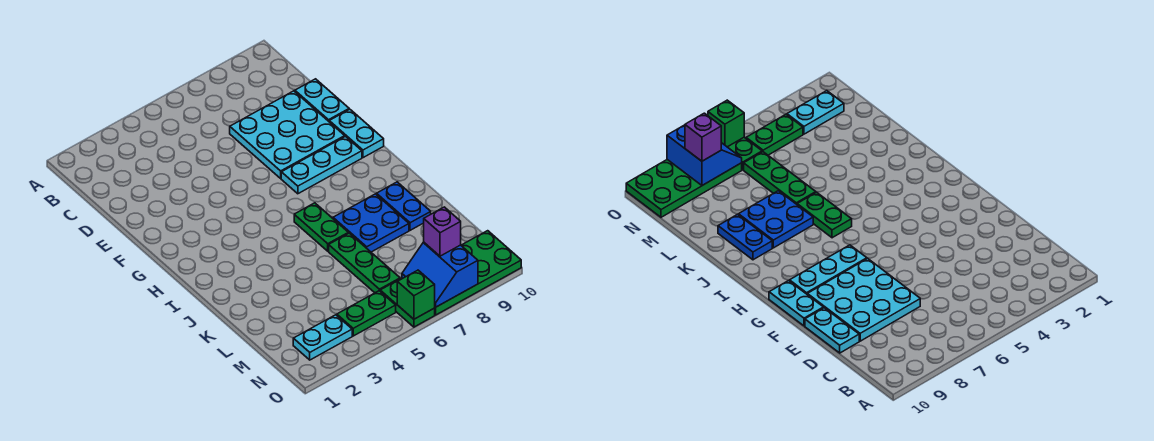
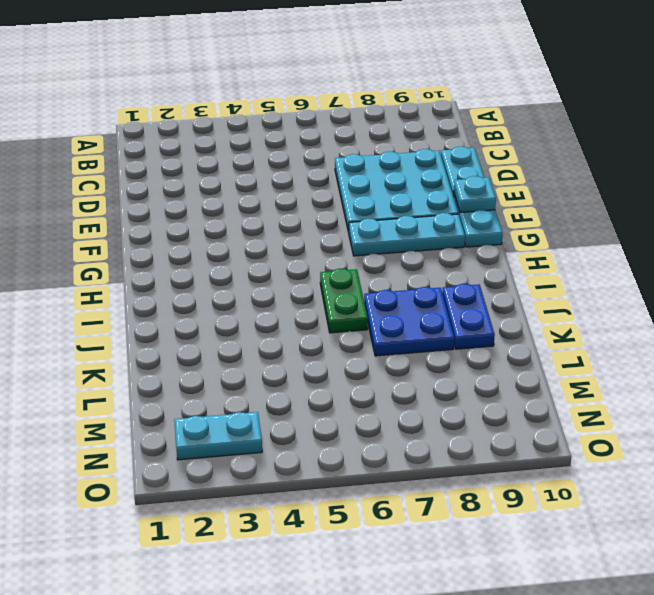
cyan plate F10 level 2 -> none
none -> green plate K6:M6 level 1
none -> green plate N4:N5 level 1
none -> green plate N6:O6 level 1

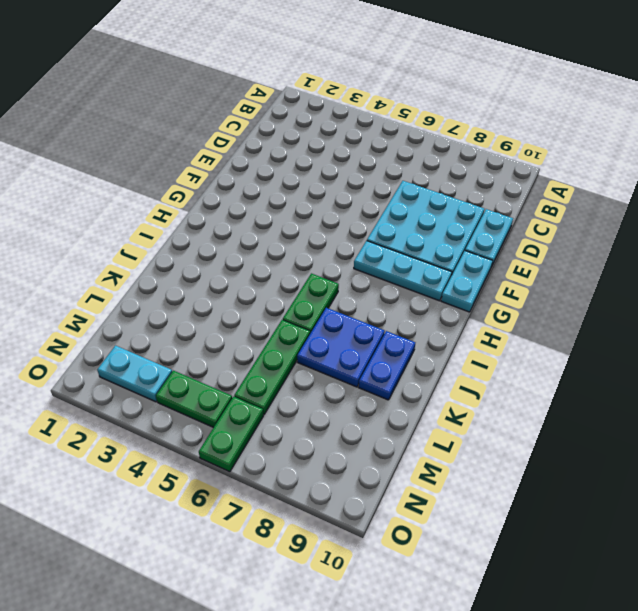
none -> green plate N7:O10 level 1
none -> blue slope N7:O8 level 2 top 8
none -> green brick O6 level 2

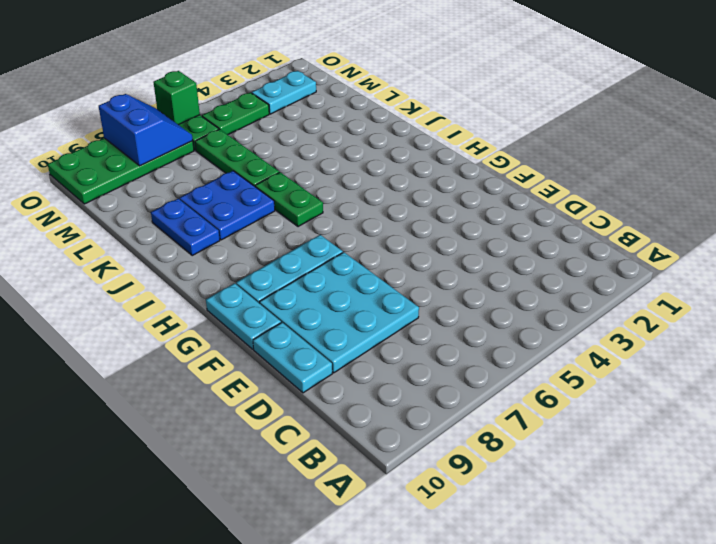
none -> purple brick N8 level 3

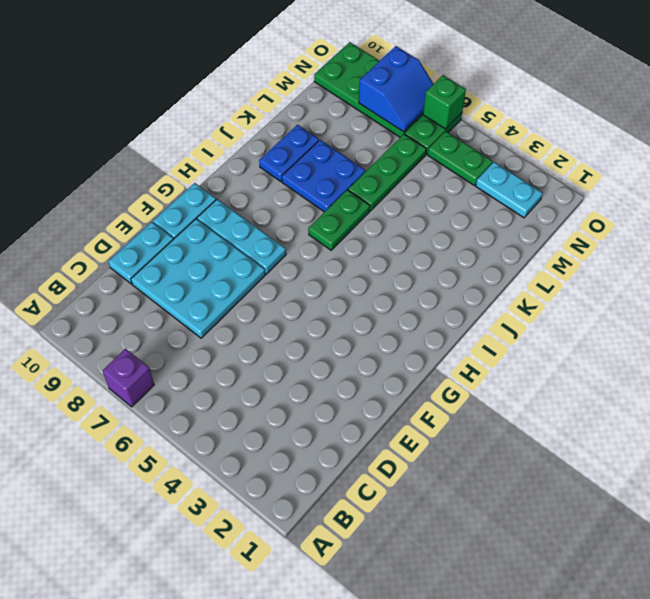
purple brick A7 level 1 -> purple brick N8 level 3

